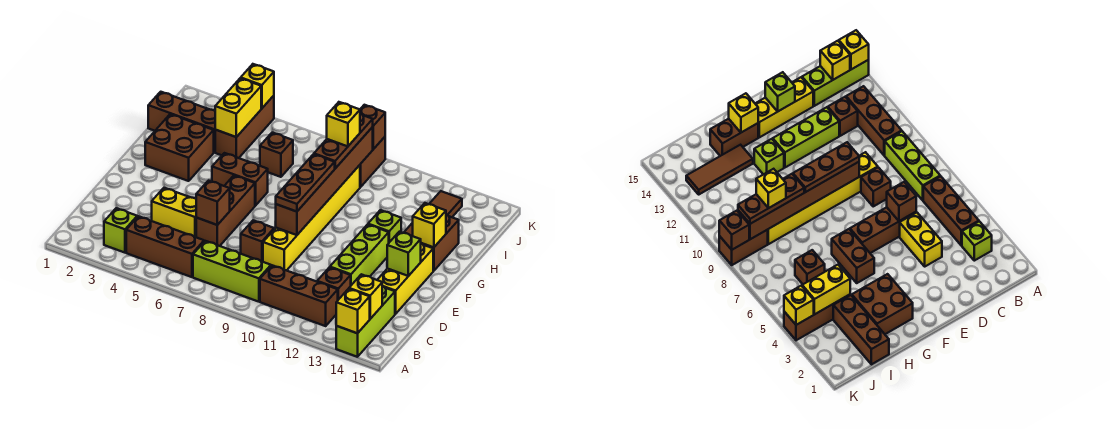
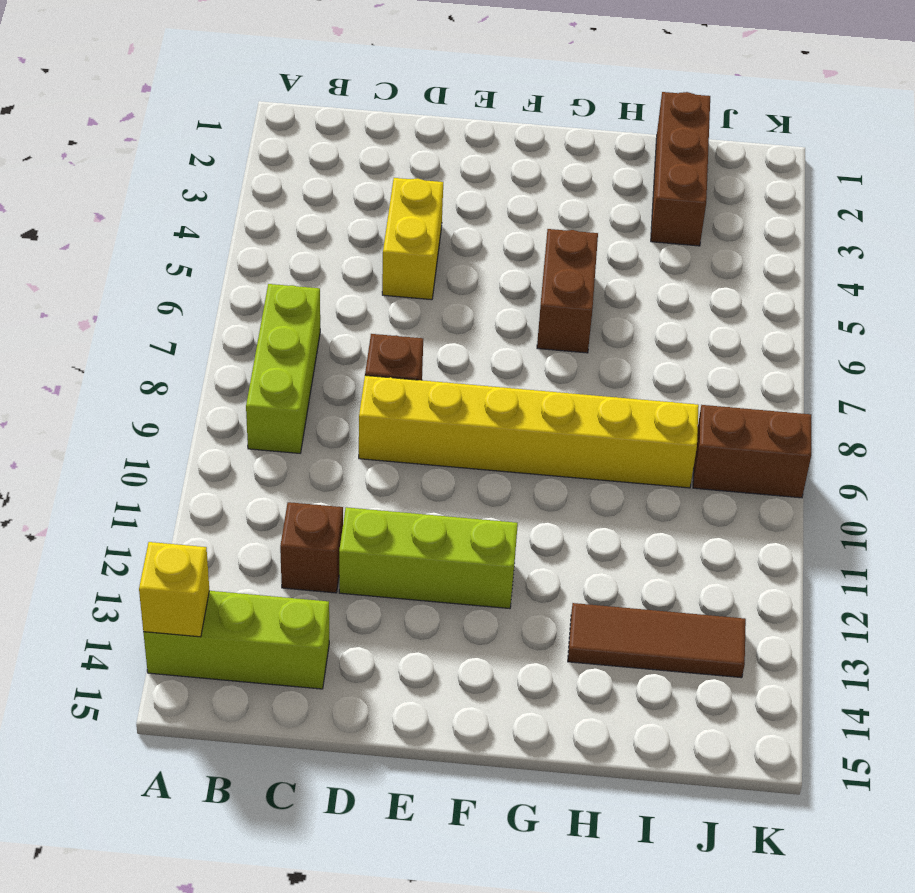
none -> lime brick B3 level 1
none -> brown brick B4:B6 level 1
none -> brown brick B10:B12 level 1
none -> brown brick D6:F6 level 1

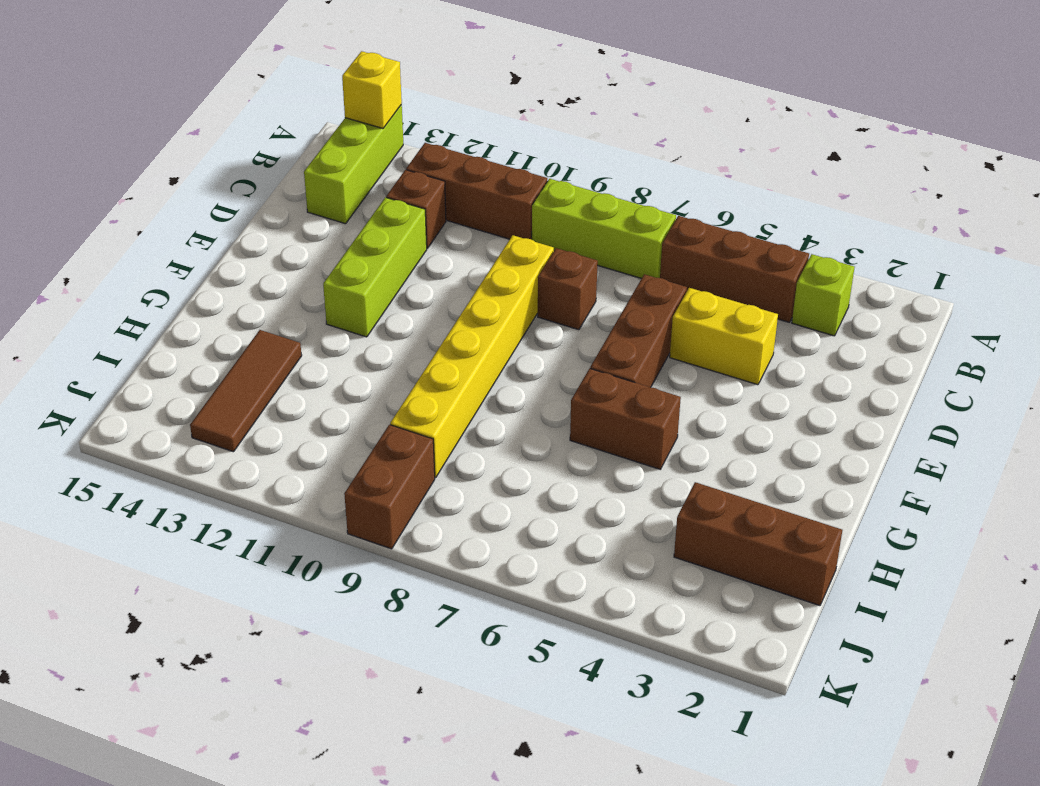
none -> yellow brick D14:F14 level 1
none -> brown brick G2:H3 level 1
none -> lime brick G12 level 1
none -> brown brick G14:H14 level 1

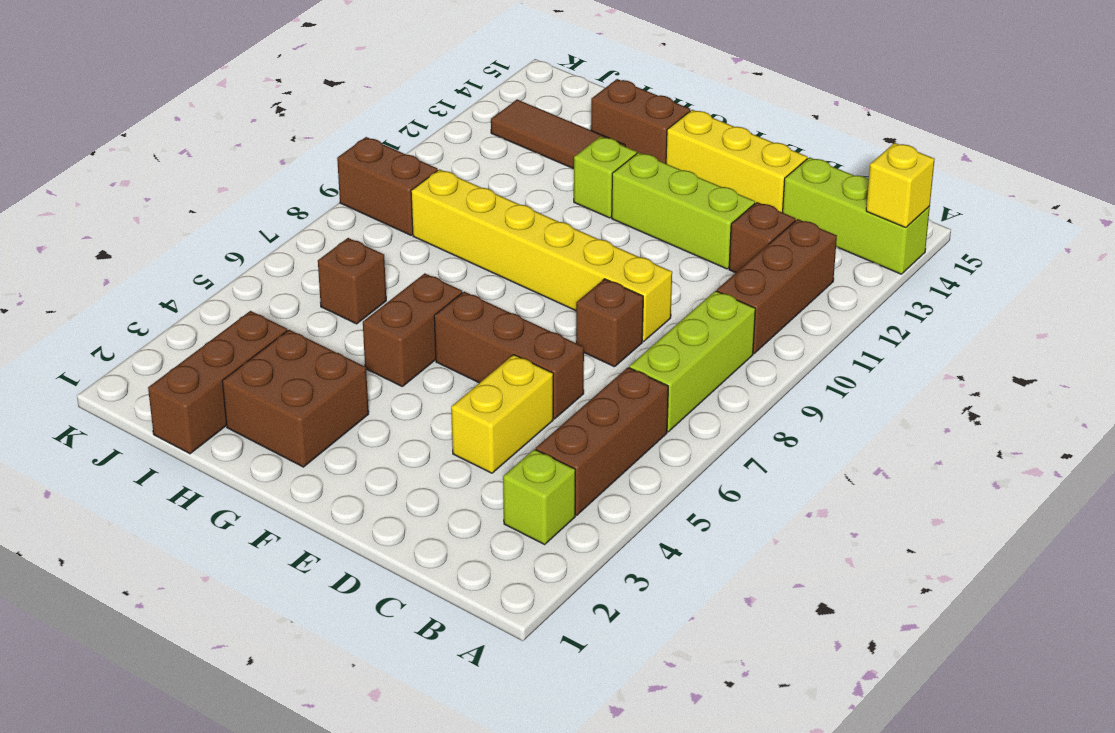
none -> brown brick I4:K4 level 1
none -> yellow brick B14 level 2
none -> brown brick D6 level 2
none -> brown brick E9:J9 level 2

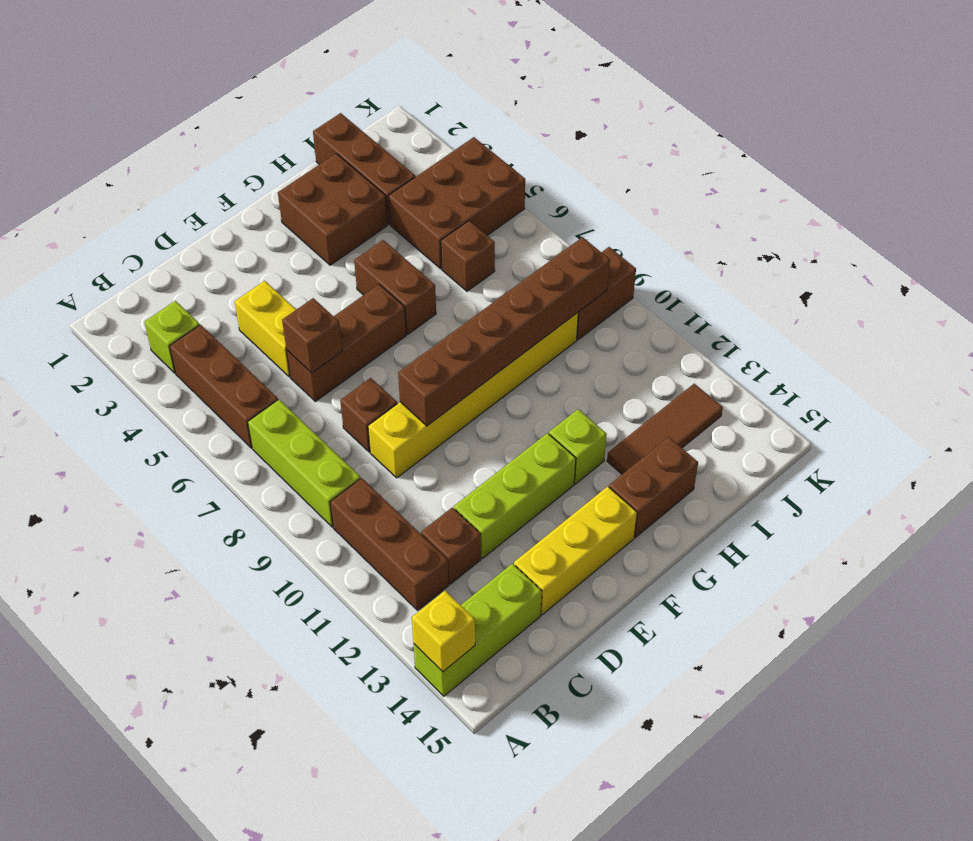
brown brick I4:K5 level 1 -> brown brick I4:K4 level 1
none -> yellow brick B14 level 2
none -> lime brick E14 level 2
none -> yellow brick G14 level 2
none -> yellow brick I4:J4 level 2

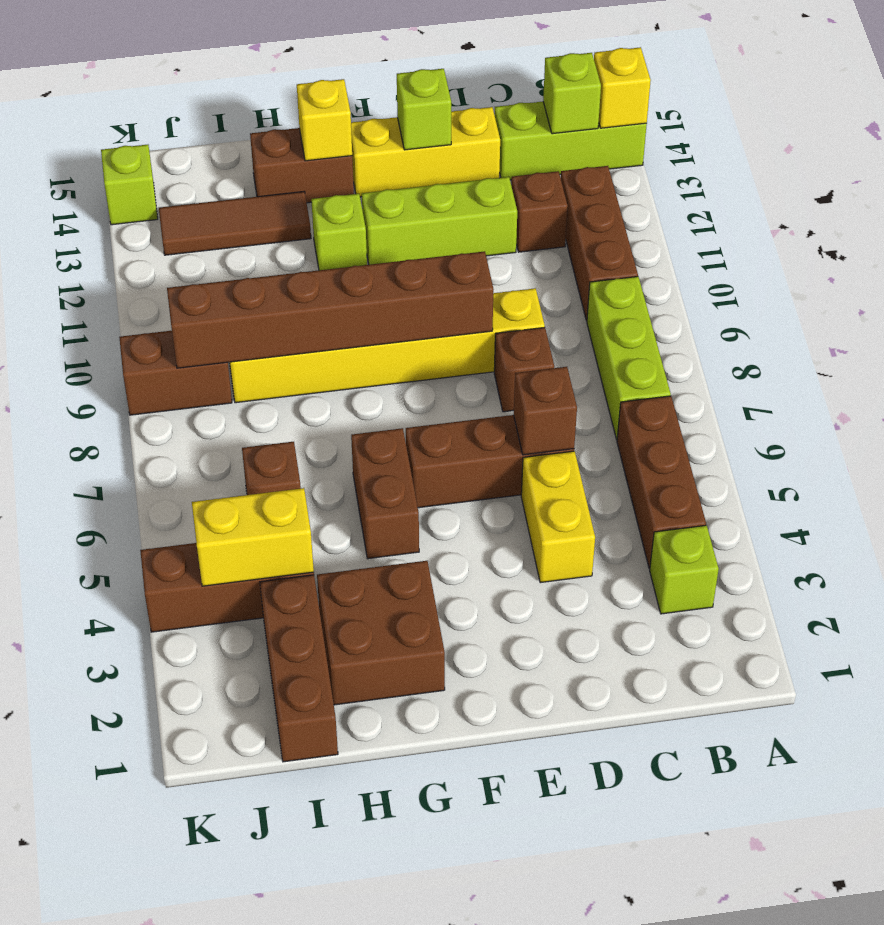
lime brick B14 level 2 -> yellow brick B14 level 2
lime brick K14 level 1 -> none
none -> yellow brick K4 level 2
none -> brown brick K9 level 2
none -> brown plate E9:G9 level 3
none -> brown plate H9:J9 level 3

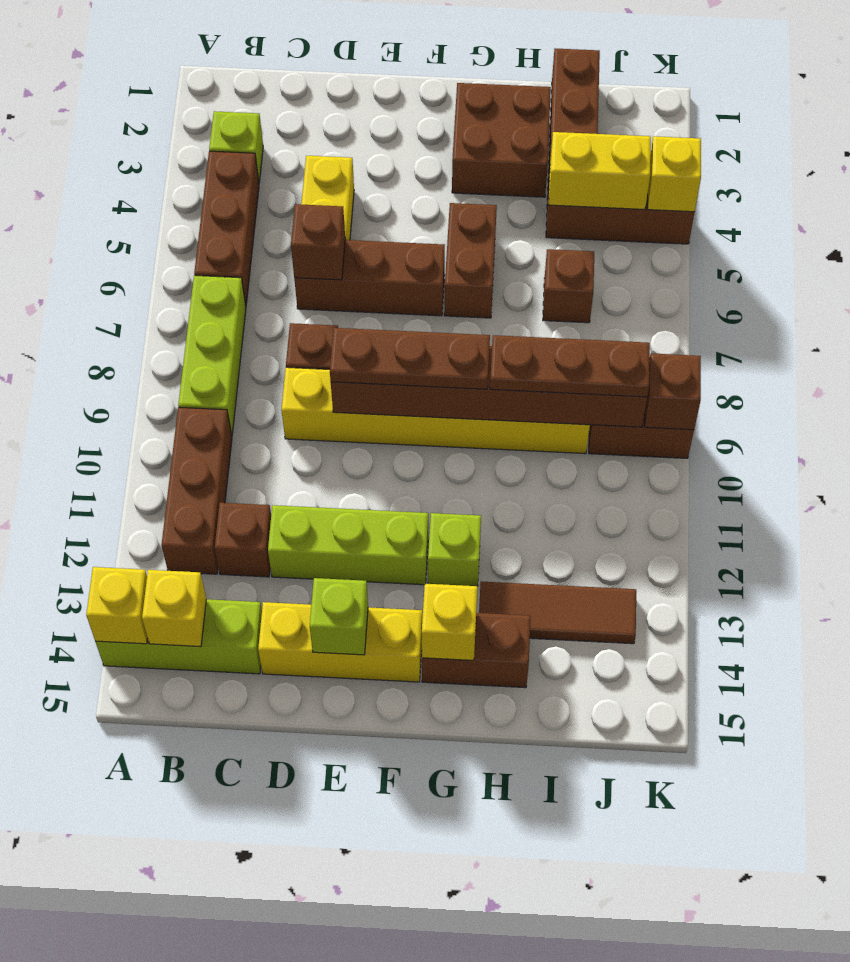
none -> yellow brick I9 level 4

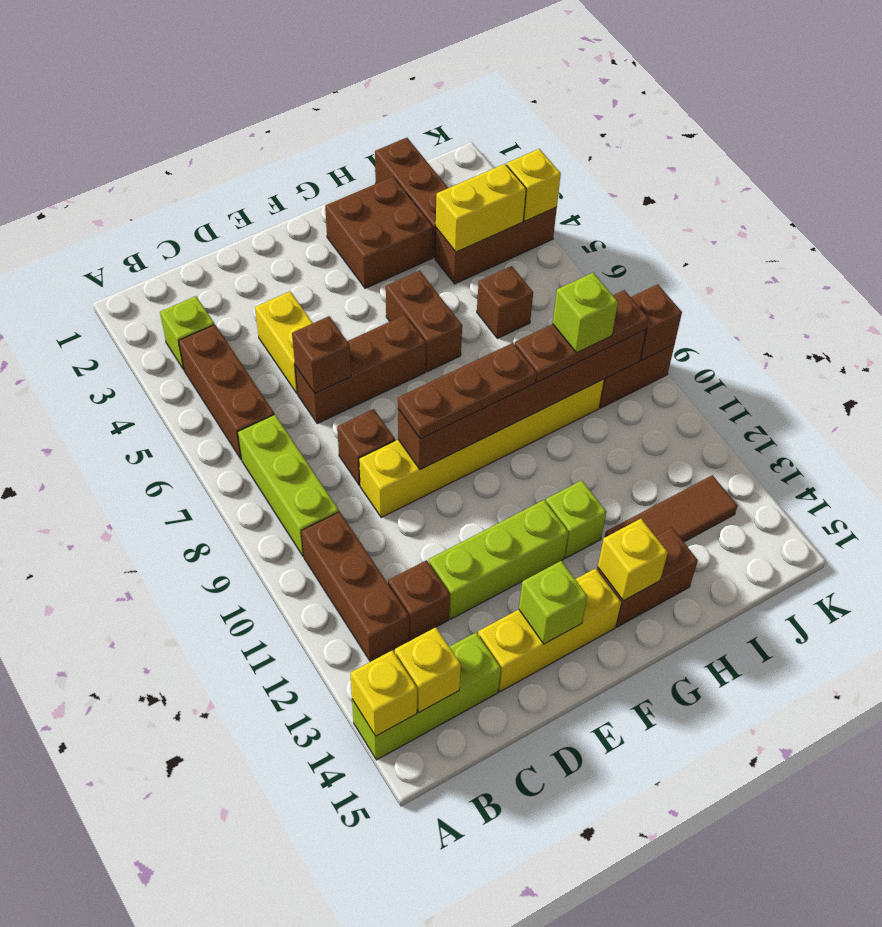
lime brick I9 level 4 -> yellow brick I9 level 4

